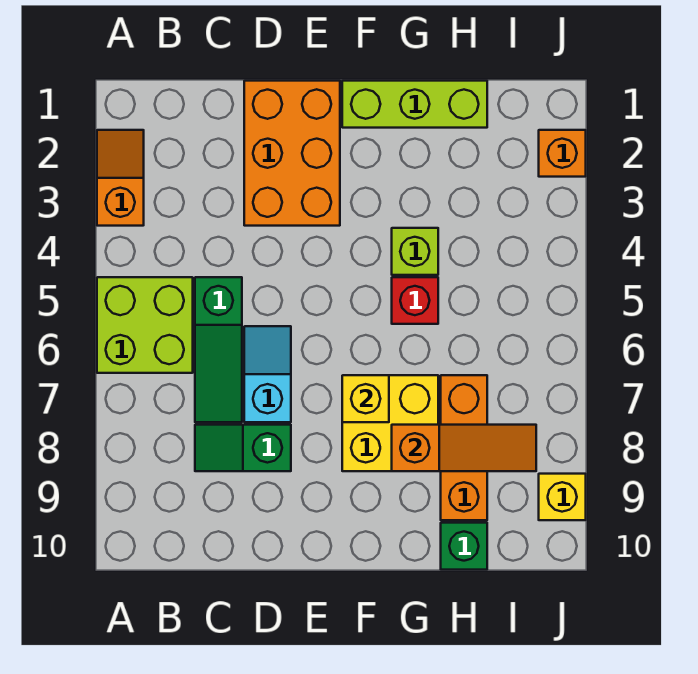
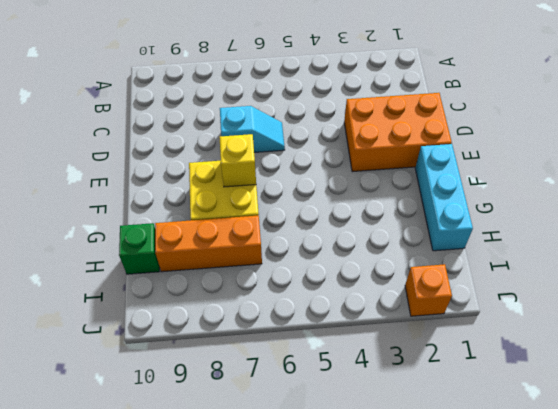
cyan brick F1:H1 level 1 -> lime brick F1:H1 level 1
none -> orange slope A2:A3 level 1 top 3
none -> lime brick A5:B6 level 1
none -> green slope C5:C7 level 1 top 5

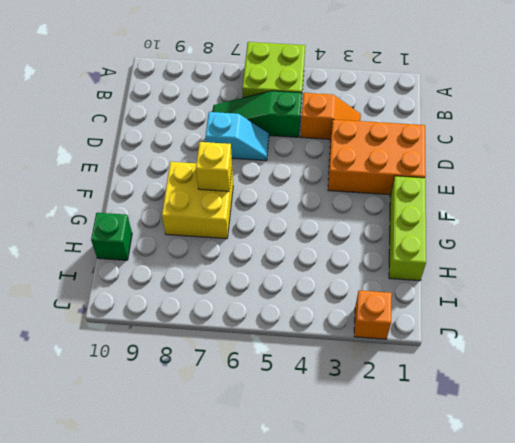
orange slope C3:C4 level 1 top 4 -> orange slope A2:A3 level 1 top 3
none -> green slope C8:D8 level 1 top D
none -> lime brick G4 level 1
none -> red brick G5 level 1

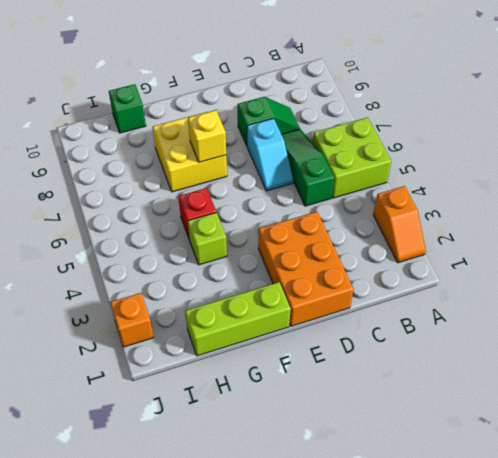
none -> orange brick H7:H9 level 1
none -> yellow brick J9 level 1
none -> orange slope G8:I8 level 2 top G

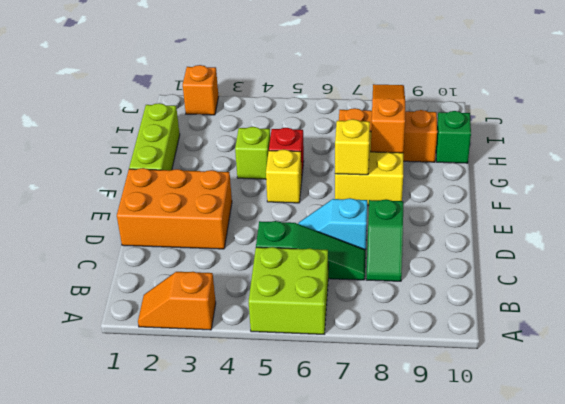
yellow brick F5 level 1 -> yellow brick J9 level 1

